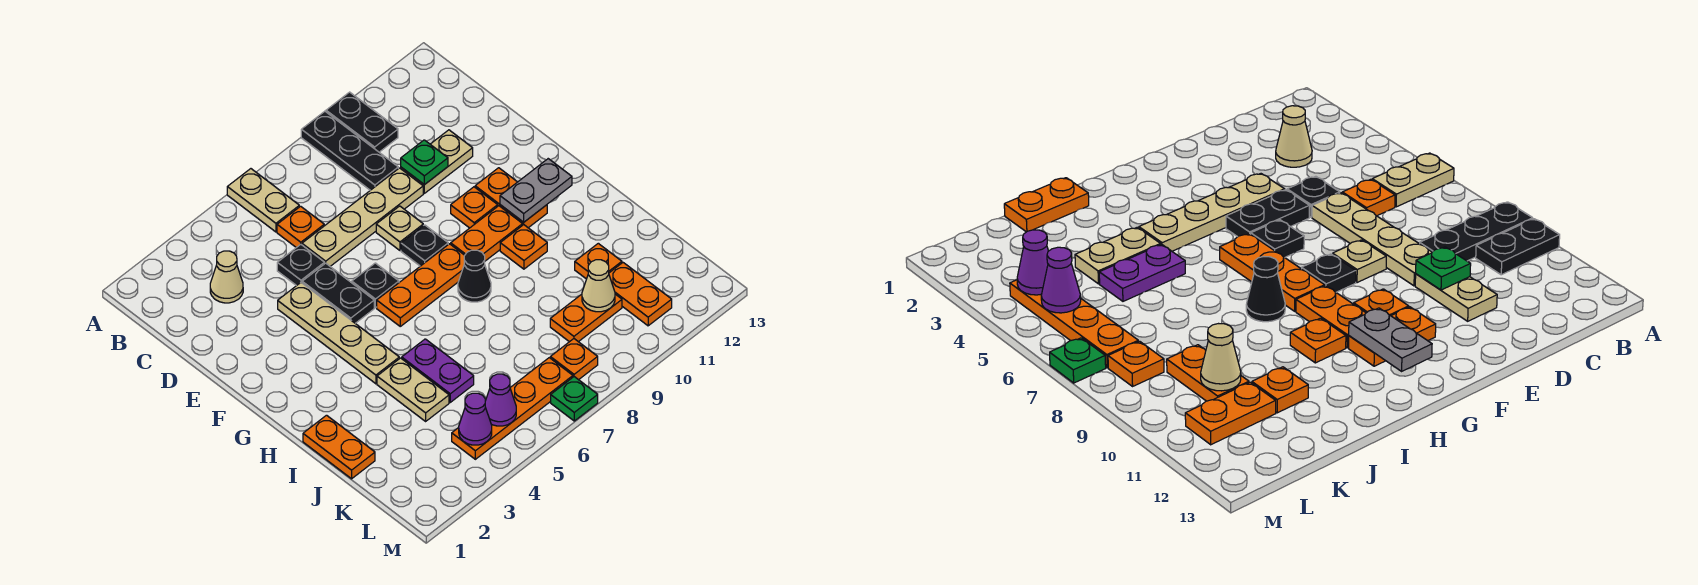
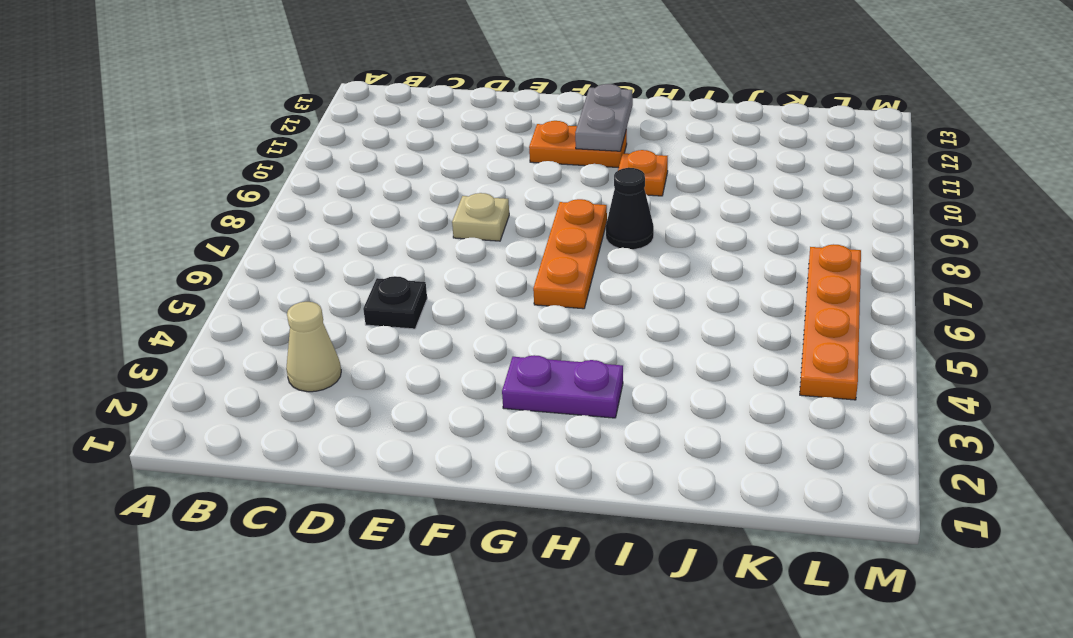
purple plate G3:H3 level 1 -> purple plate I5:J5 level 1
none -> tan plate A6:B6 level 1
none -> black plate A9:C9 level 1
none -> black plate A10:B10 level 1
none -> orange plate C6 level 1

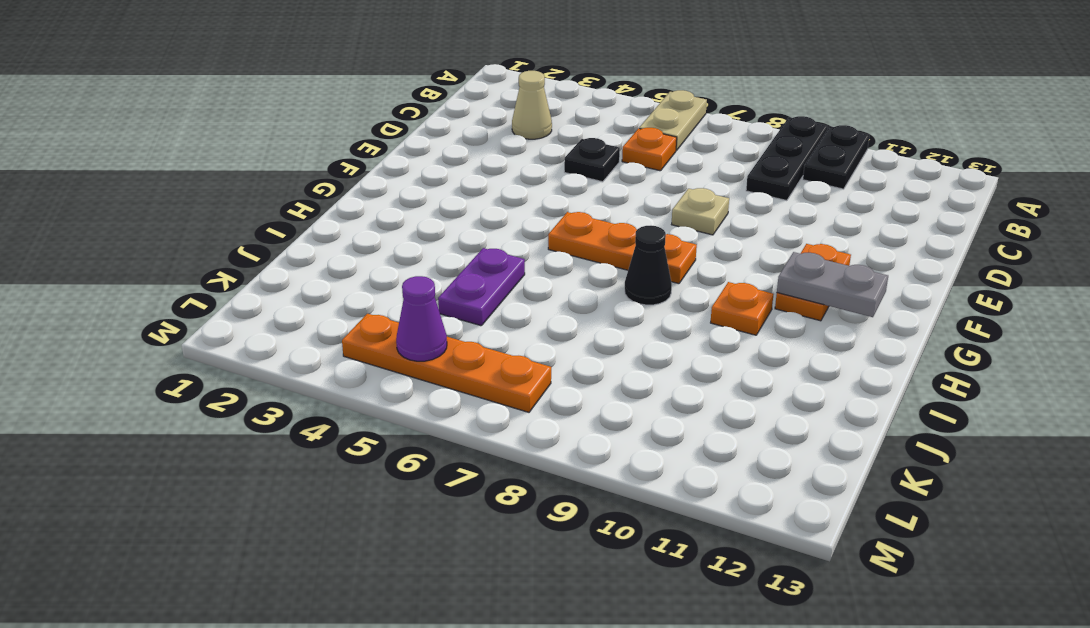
none -> tan plate D6:D9 level 1
none -> tan plate D10:D11 level 1
none -> tan plate E4:H4 level 1
none -> black plate E5:F5 level 1

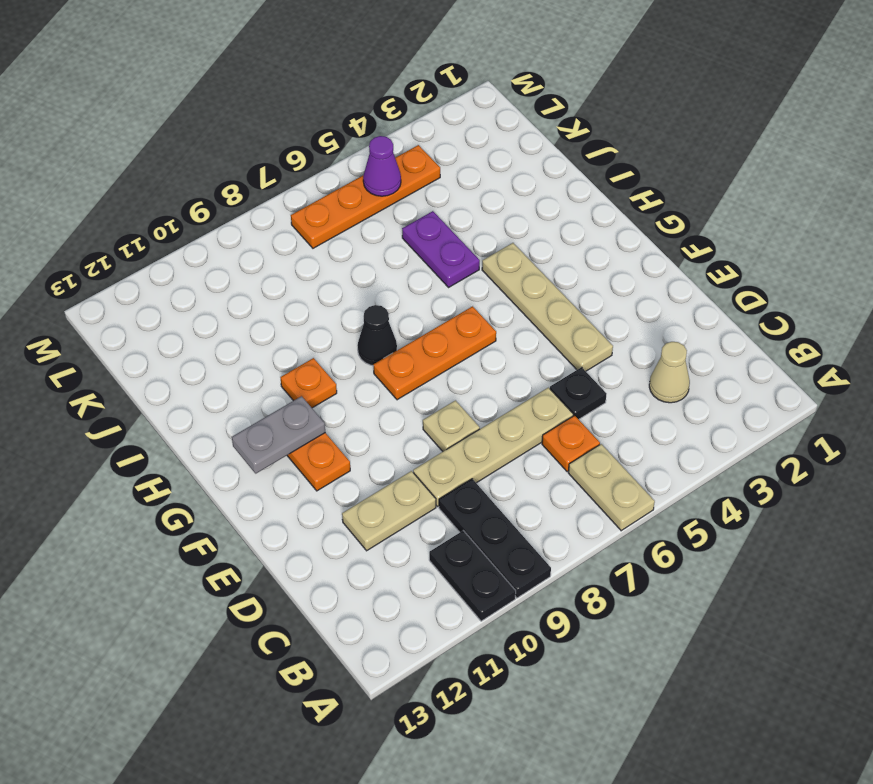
none -> black plate E5:F5 level 1
none -> black plate F6 level 1
none -> black plate F8 level 1
none -> orange plate F10 level 1

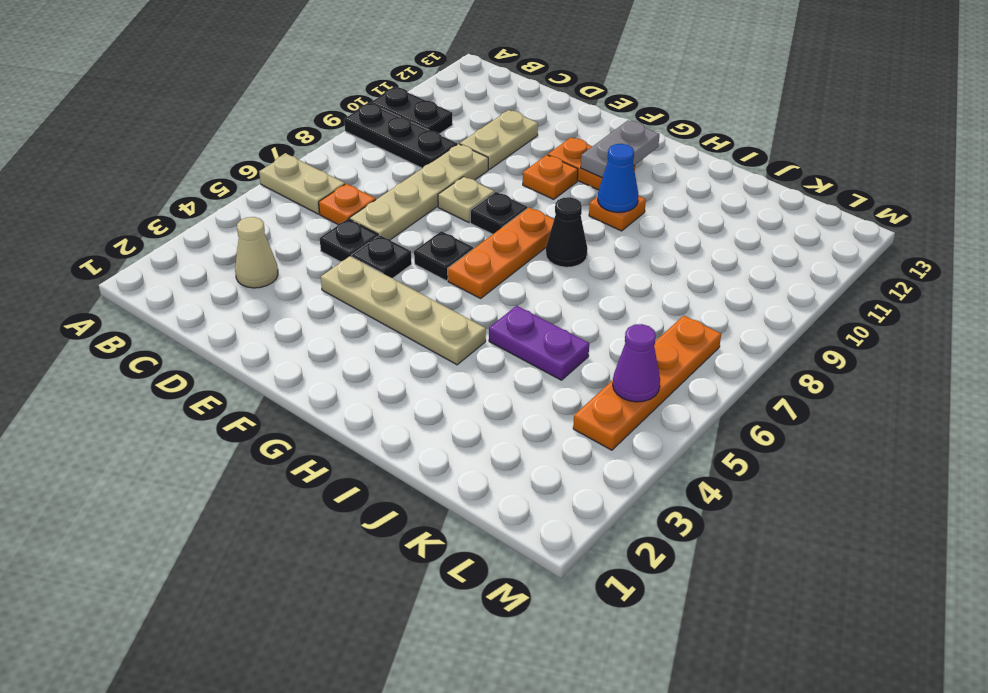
black plate E5 level 1 -> black plate E5:F5 level 1
blue cone H10 level 2 -> none
none -> orange plate G9:G10 level 1
none -> orange plate I1:J1 level 1
none -> tan plate I4:J4 level 1
none -> orange plate J11 level 1

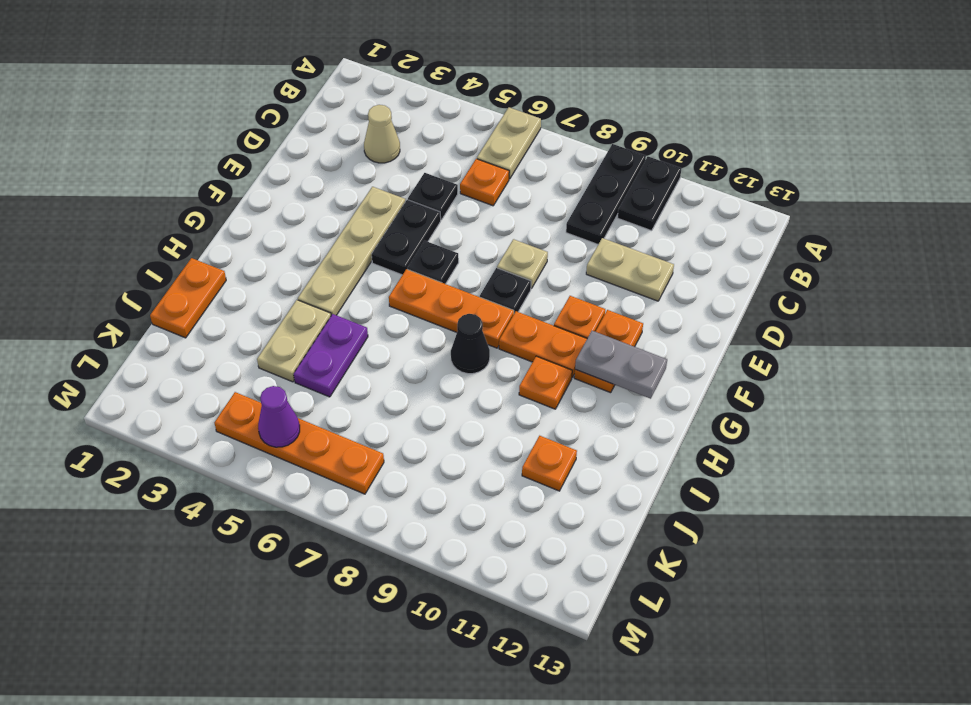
none -> tan plate D6:D9 level 1
none -> orange plate K9:K10 level 1
none -> orange plate K11:L11 level 1
none -> orange plate L8 level 1

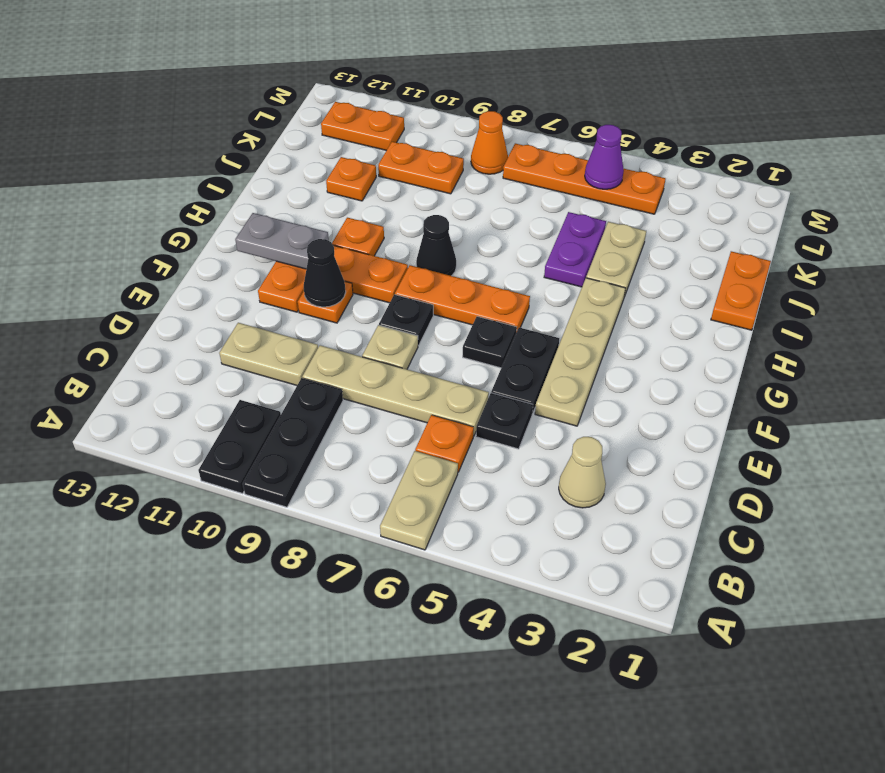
black cone F10 level 2 -> none
orange cone L8 level 1 -> orange plate L8 level 1
orange plate L11:L12 level 1 -> orange plate K11:L11 level 1
none -> green plate M7 level 1
none -> green plate D10 level 2
none -> tan cone K10 level 2
none -> purple cone L4 level 2

